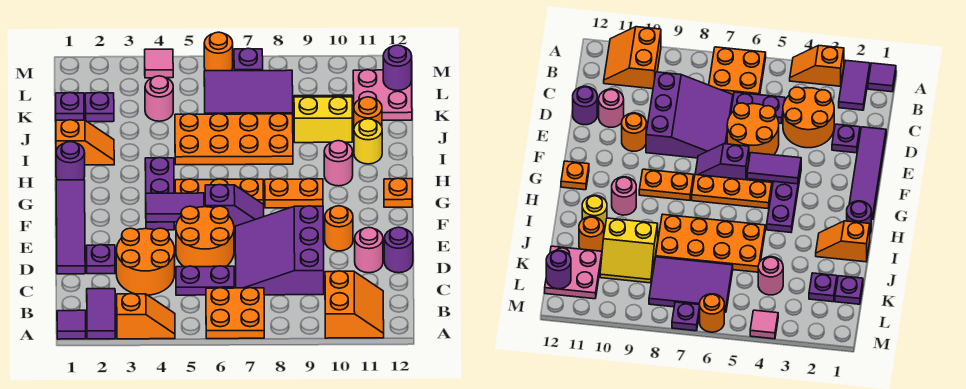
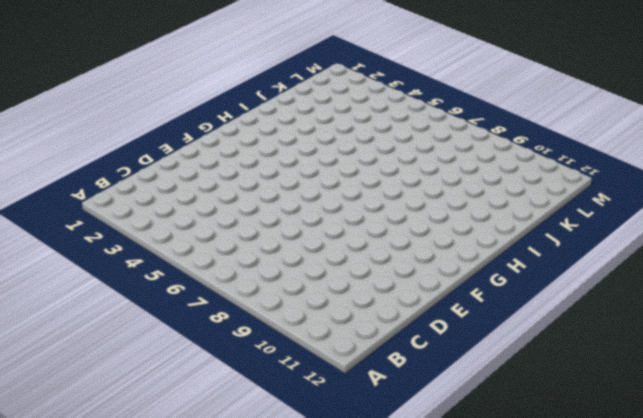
none -> purple tile A1 level 1
none -> purple tile A2:B2 level 1
none -> orange slope A3:A4 level 1 top 3
none -> orange plate A6:B7 level 1

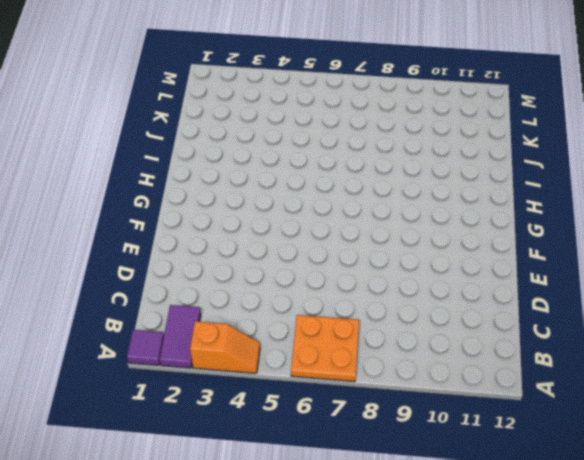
none -> orange slope A10:B11 level 1 top 10
none -> orange round brick C3:D4 level 1
none -> purple plate C5:C6 level 1
none -> purple slope C7:E9 level 1 top 9

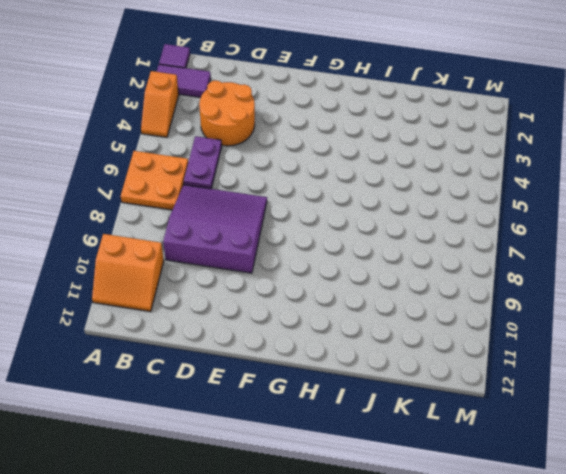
none -> purple tile D1:G1 level 1
none -> purple plate D2 level 1
none -> orange round brick D5:E6 level 1
none -> pink round brick D11 level 1

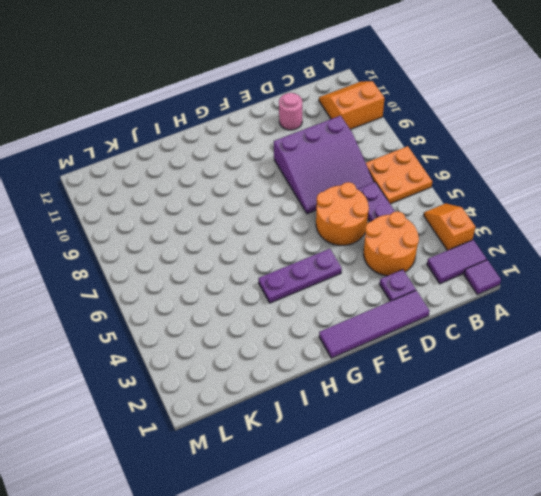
none -> purple round brick D12 level 1
none -> orange round brick E10 level 1
none -> purple slope F6:F7 level 1 top 6
none -> orange plate G5:G7 level 1

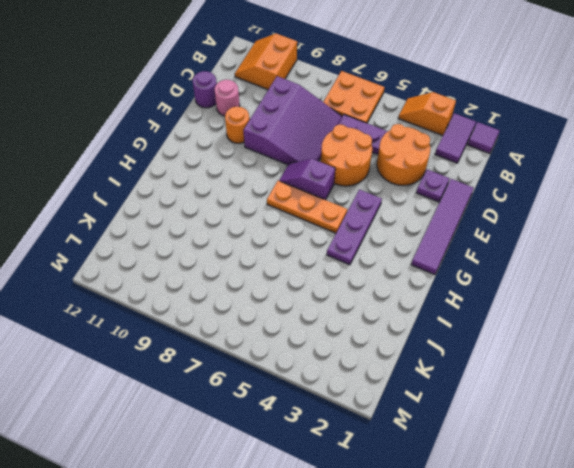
none -> orange plate G8:G9 level 1
none -> orange plate G12 level 1
none -> purple round brick H1 level 1
none -> pink round brick H10 level 1

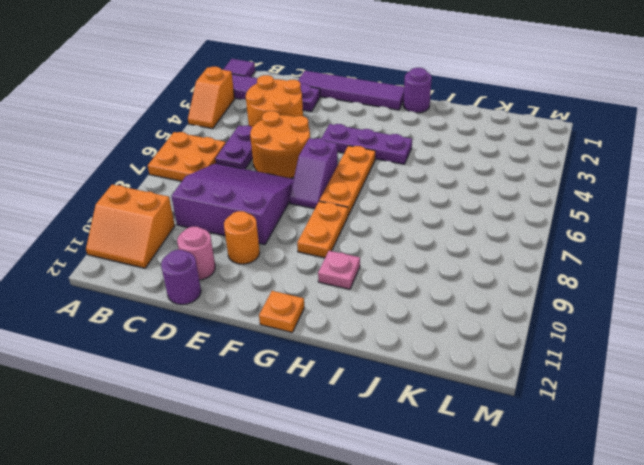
pink plate H10 level 1 -> pink round brick H10 level 1
none -> orange slope I1:I2 level 1 top 1
none -> orange plate I5:J8 level 1
none -> yellow round brick I11 level 1
none -> yellow slope J9:K10 level 1 top J

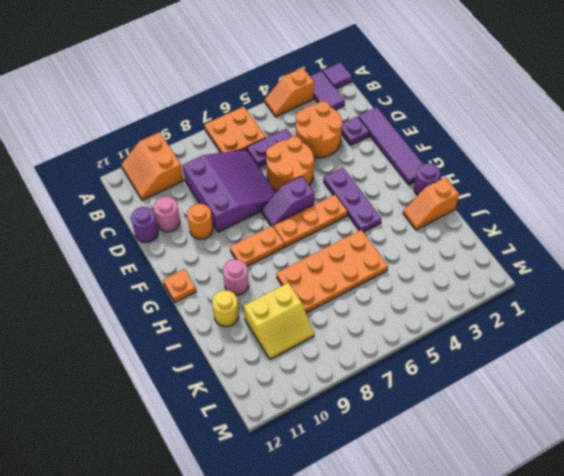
none -> orange round brick J11 level 1
none -> purple plate K1 level 1
none -> purple plate K2 level 1
none -> pink round brick K4 level 1

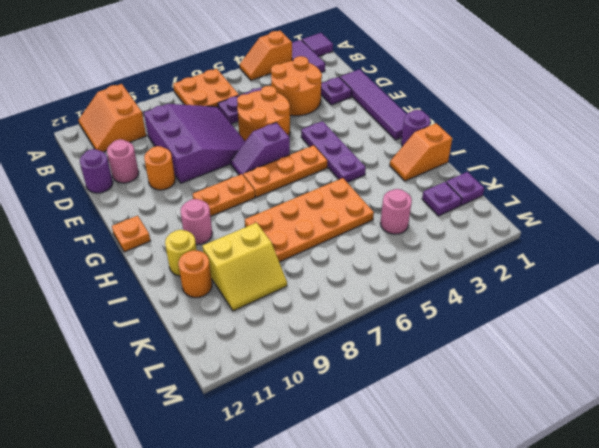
none -> purple tile K6:L8 level 1
none -> pink plate K11:L12 level 1
none -> pink tile M4 level 1
none -> orange round brick M6 level 1

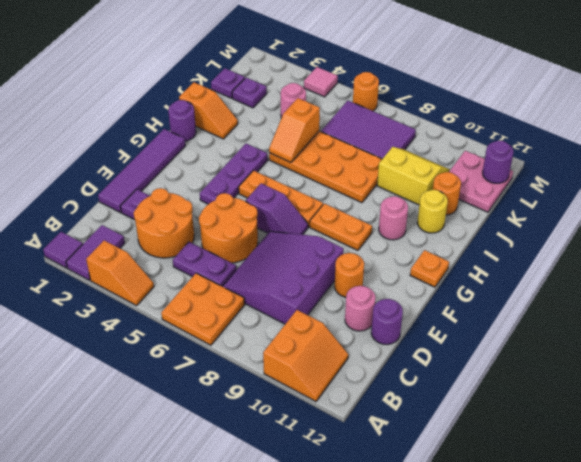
orange slope I5:J5 level 2 top J -> none
none -> purple plate M7 level 1
none -> purple tile F4:F5 level 2

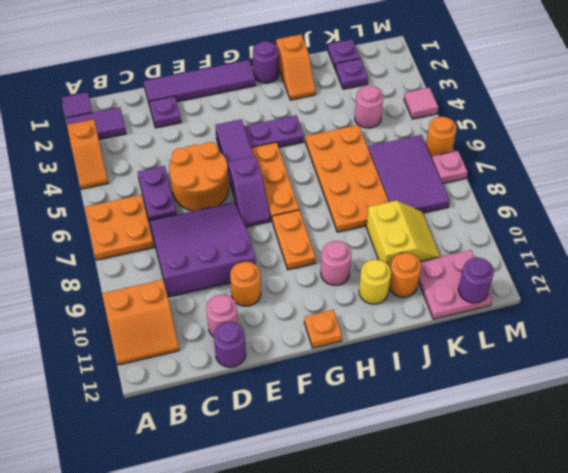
pink plate M7 level 1 -> purple plate M7 level 1
none -> orange round brick C3:D4 level 1

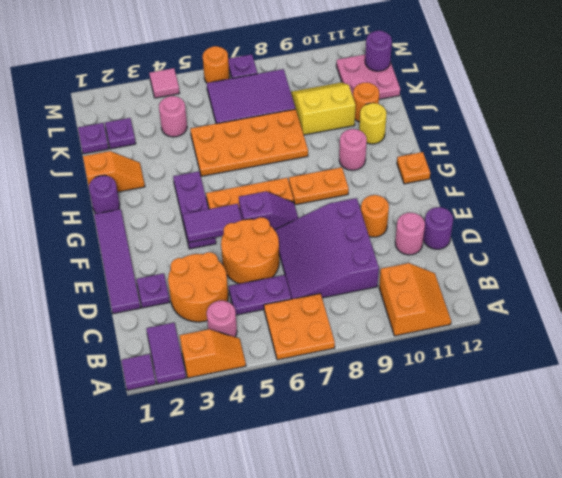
pink round brick B4 level 1 -> none

